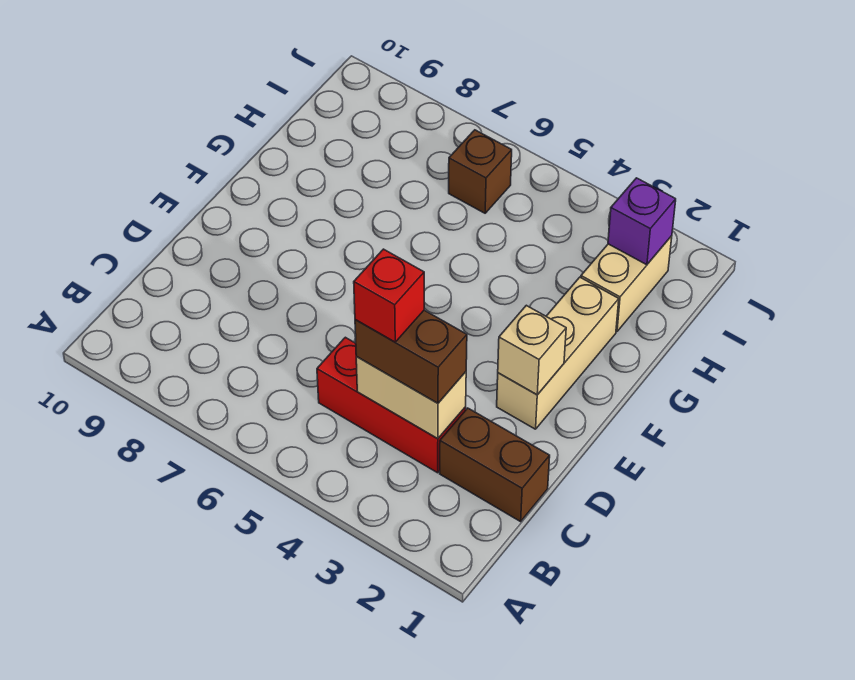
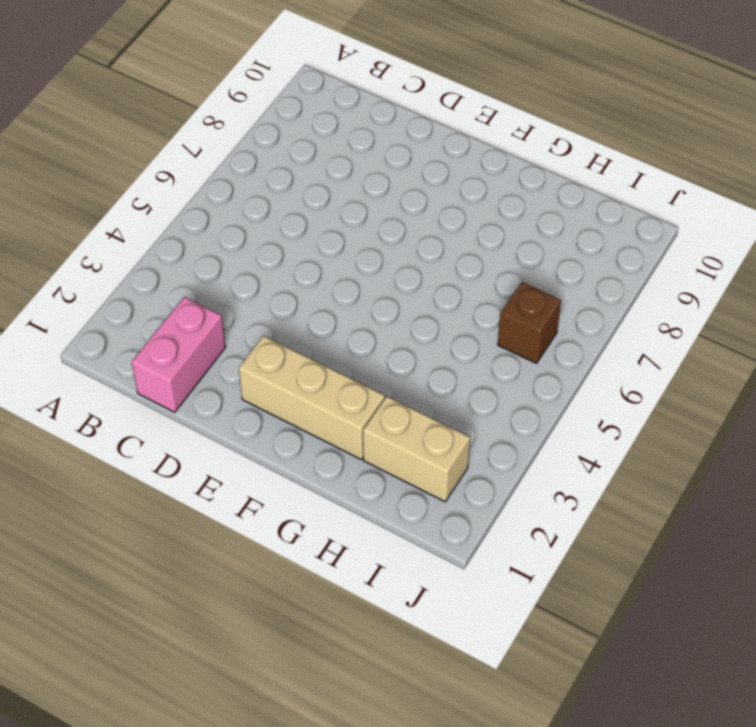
pink brick C1:C2 level 1 -> brown brick C1:C2 level 1
none -> red brick C3:C5 level 1
none -> tan brick C3:C4 level 2

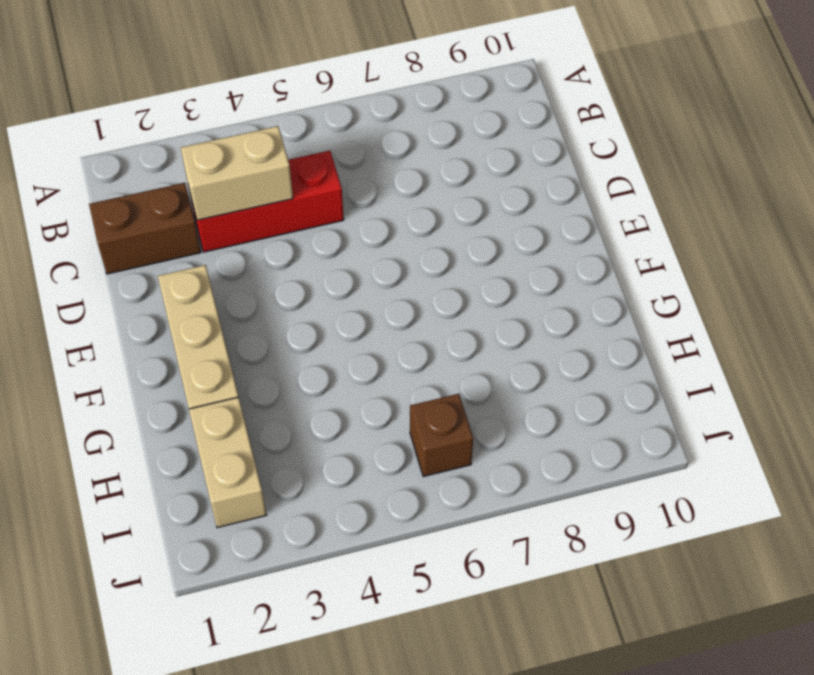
none -> tan brick E2 level 2
none -> purple brick I2 level 2

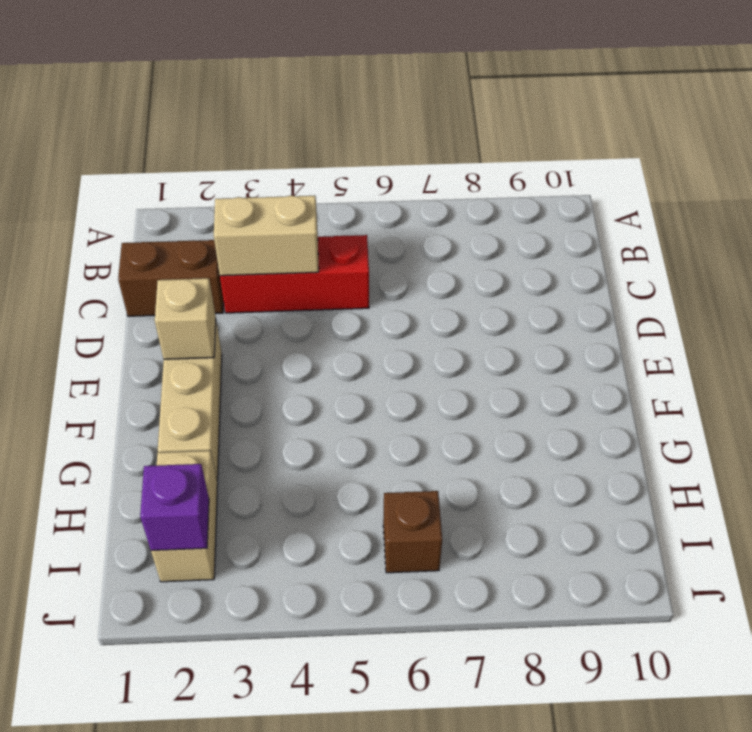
none -> brown brick C3:C4 level 3
none -> red brick C4 level 4

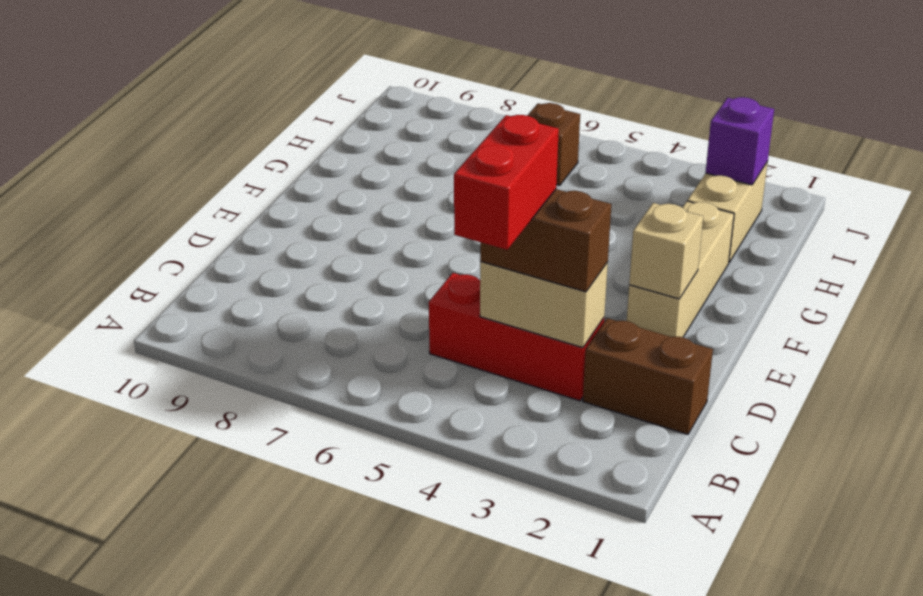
red brick B4:C4 level 4 -> red brick C4 level 4

